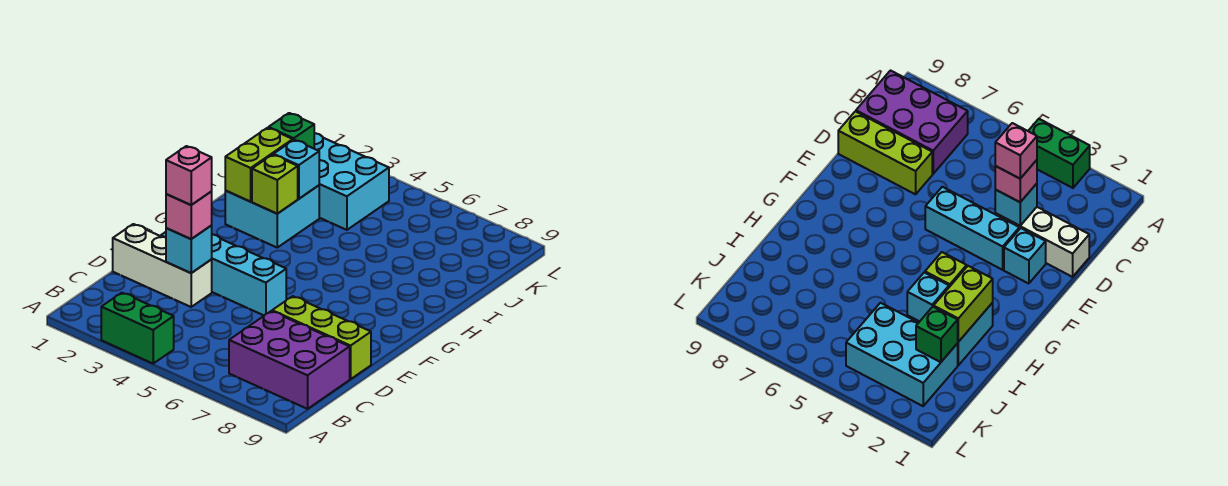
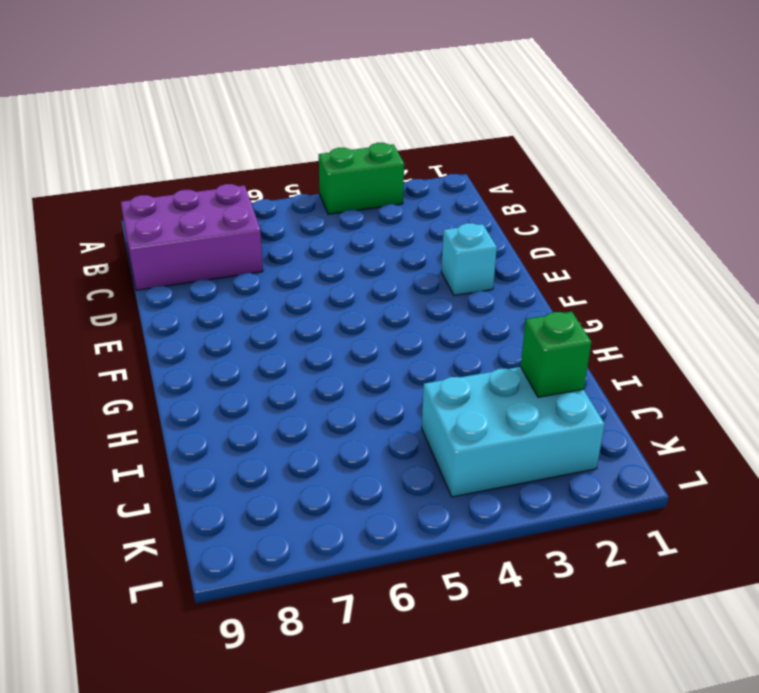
none -> white brick D1:D3 level 1
none -> lime brick D7:D9 level 1
none -> cyan brick E3:E5 level 1

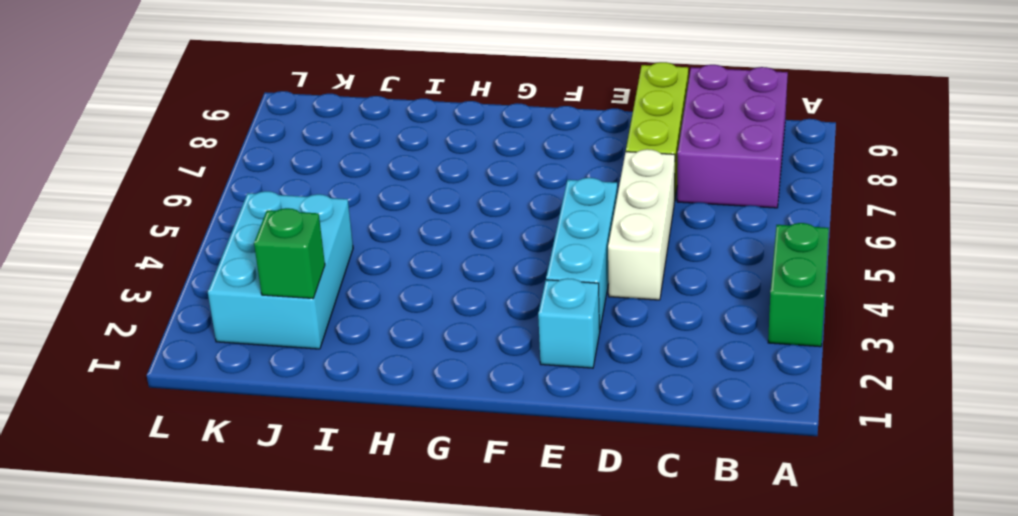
white brick D4:D6 level 1 -> white brick D1:D3 level 1
none -> cyan brick H2:I3 level 1
none -> cyan brick D3 level 2
none -> lime brick H2:I2 level 2

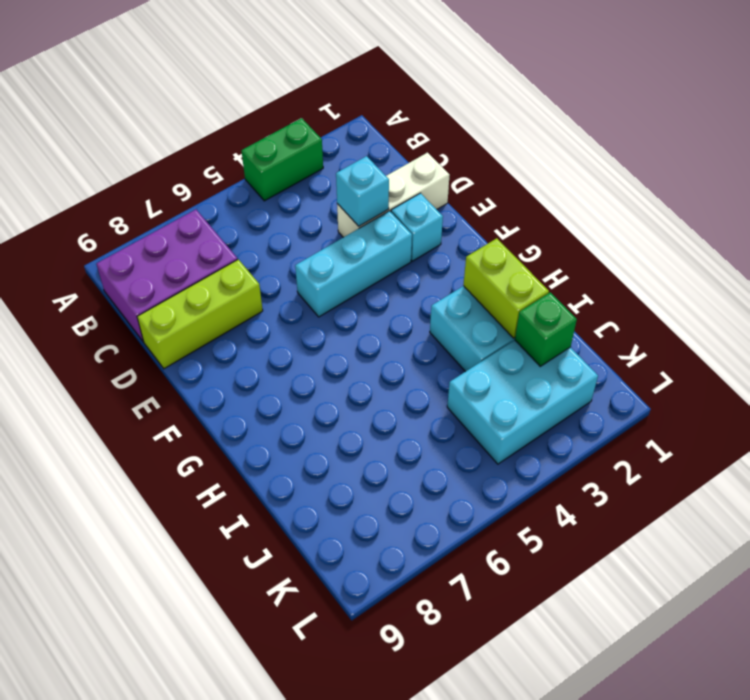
none -> lime brick H3 level 2
none -> cyan brick I3 level 2
none -> pink brick D3 level 3

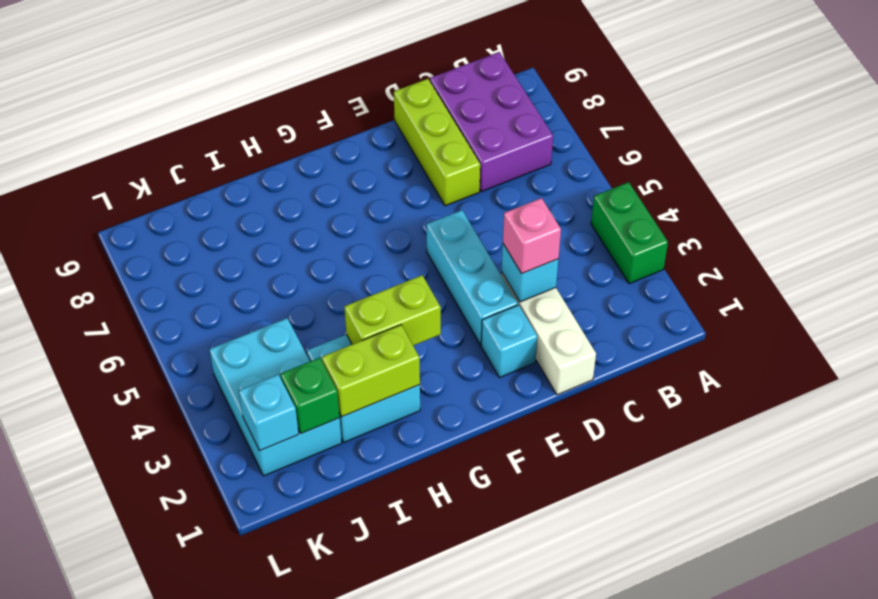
lime brick G3:H3 level 2 -> lime brick H3 level 2
cyan brick K2 level 2 -> cyan brick I3 level 2
none -> pink brick D3 level 4

